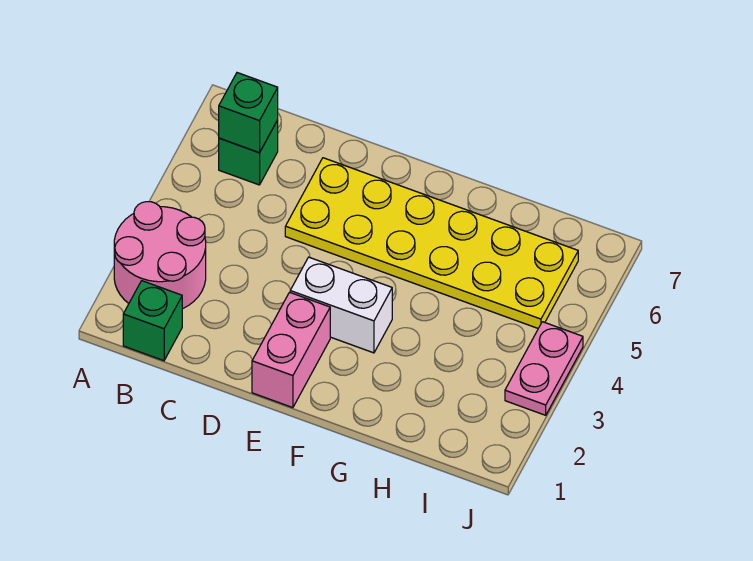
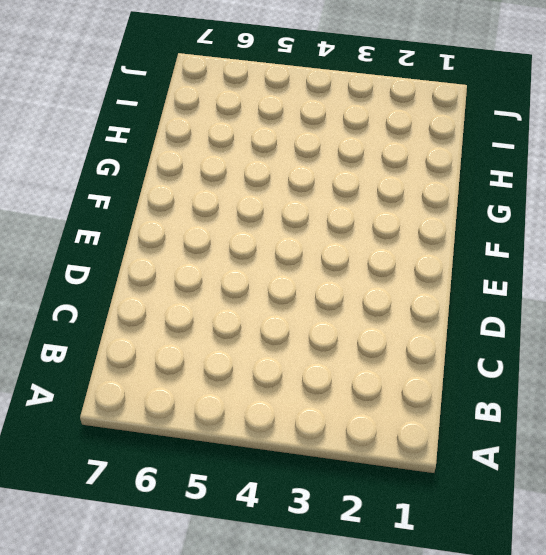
none -> pink round brick A2:B3 level 1
none -> green brick B1 level 1

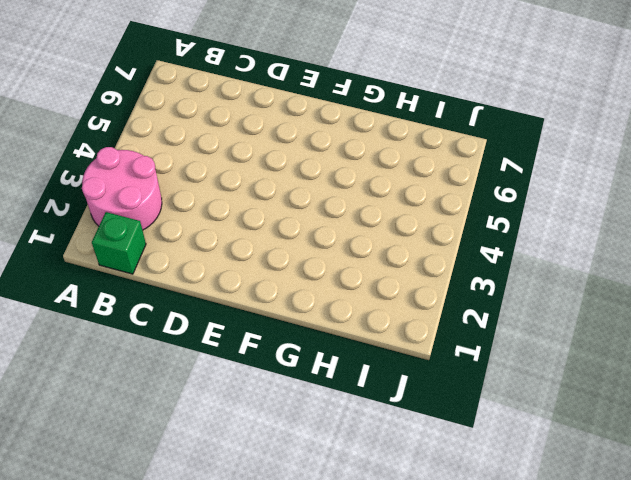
none -> green brick B6 level 1
none -> yellow plate D5:I6 level 1

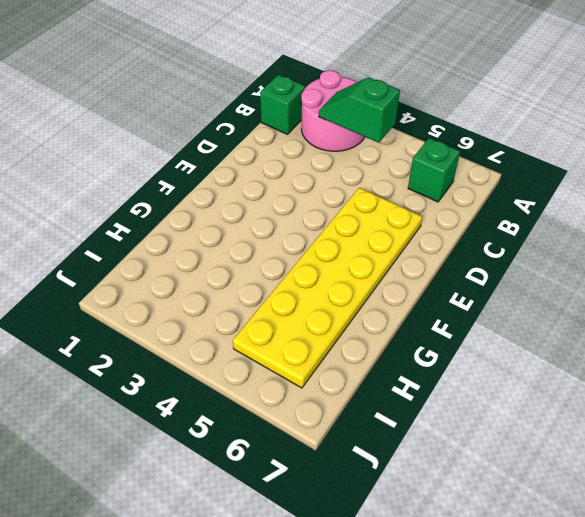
green slope B3:B4 level 2 top 4 -> none
none -> pink brick E1:E2 level 1
none -> white brick E3:F3 level 1

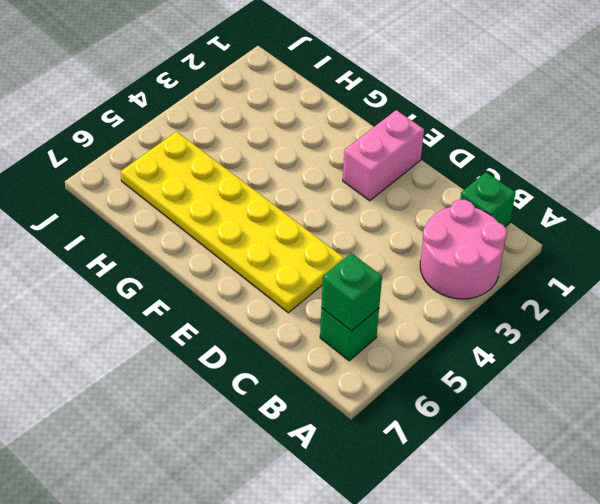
none -> white brick E3:F3 level 1
none -> pink plate J3:J4 level 1

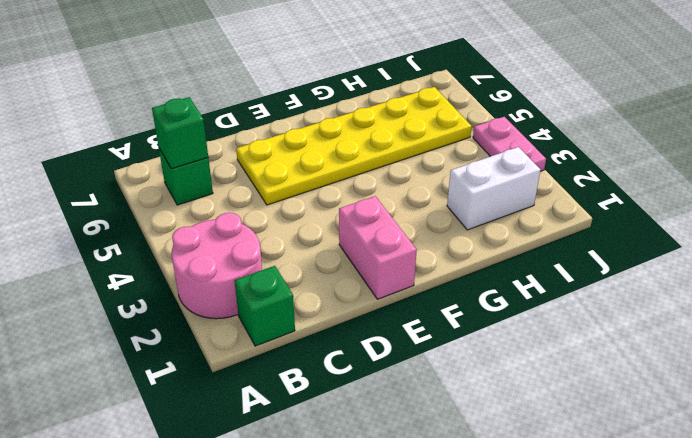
white brick H2:I2 level 1 -> white brick E3:F3 level 1

